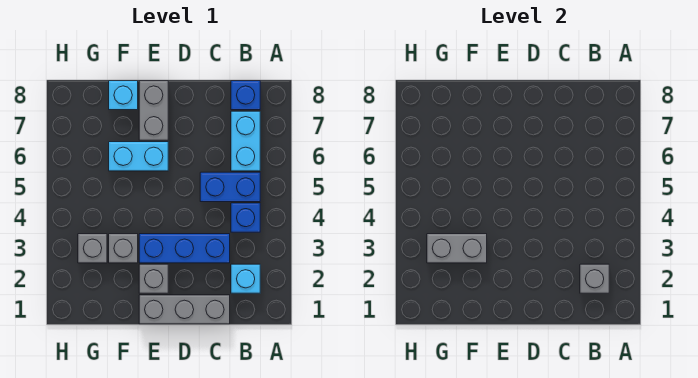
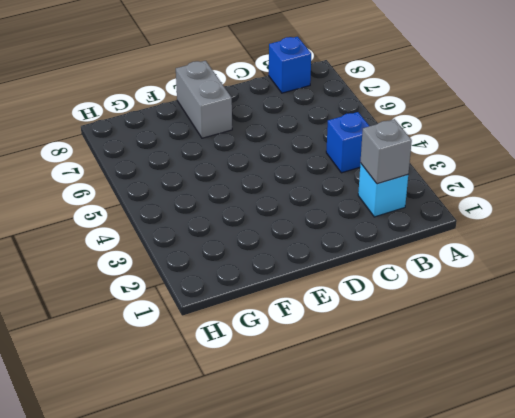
none -> blue brick B5:C5 level 1
none -> cyan brick B6:B7 level 1
none -> grey brick C1:E1 level 1

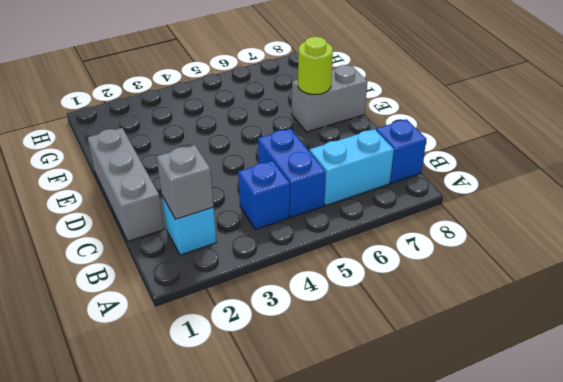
lime round brick E7 level 2 -> none
none -> blue brick C3:E3 level 1
none -> grey brick E2 level 1
none -> cyan brick E6:F6 level 1

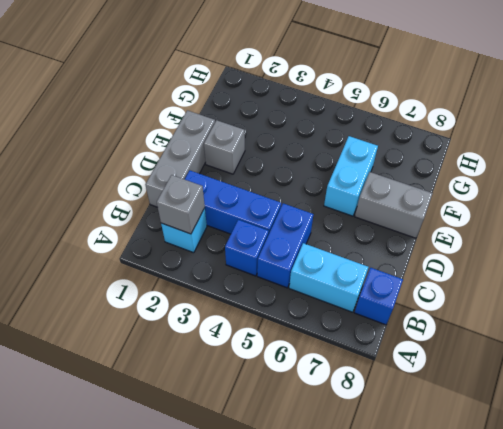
blue brick C2:C4 level 1 -> blue brick C3:E3 level 1
none -> grey brick F3 level 1
none -> cyan brick F8 level 1
none -> grey brick G3 level 1

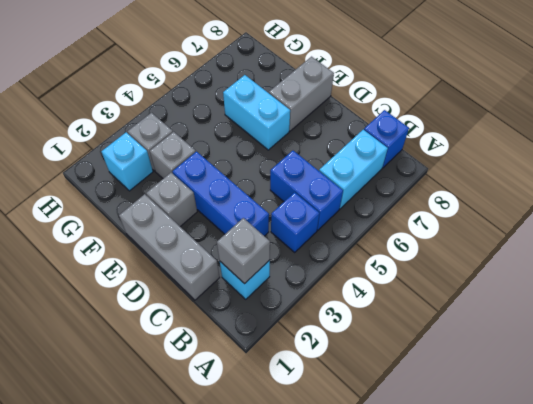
cyan brick G2 level 1 -> cyan brick F8 level 1
none -> grey brick F3:G3 level 2

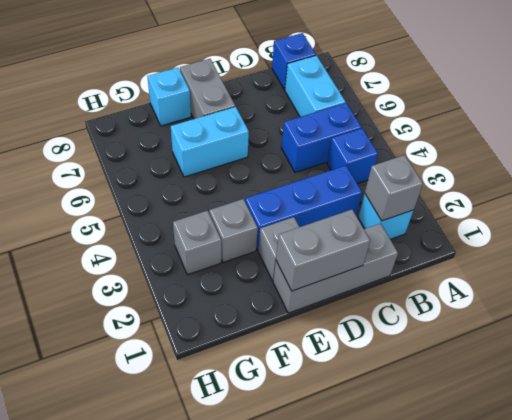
grey brick D1:E1 level 2 -> grey brick F3:G3 level 2

